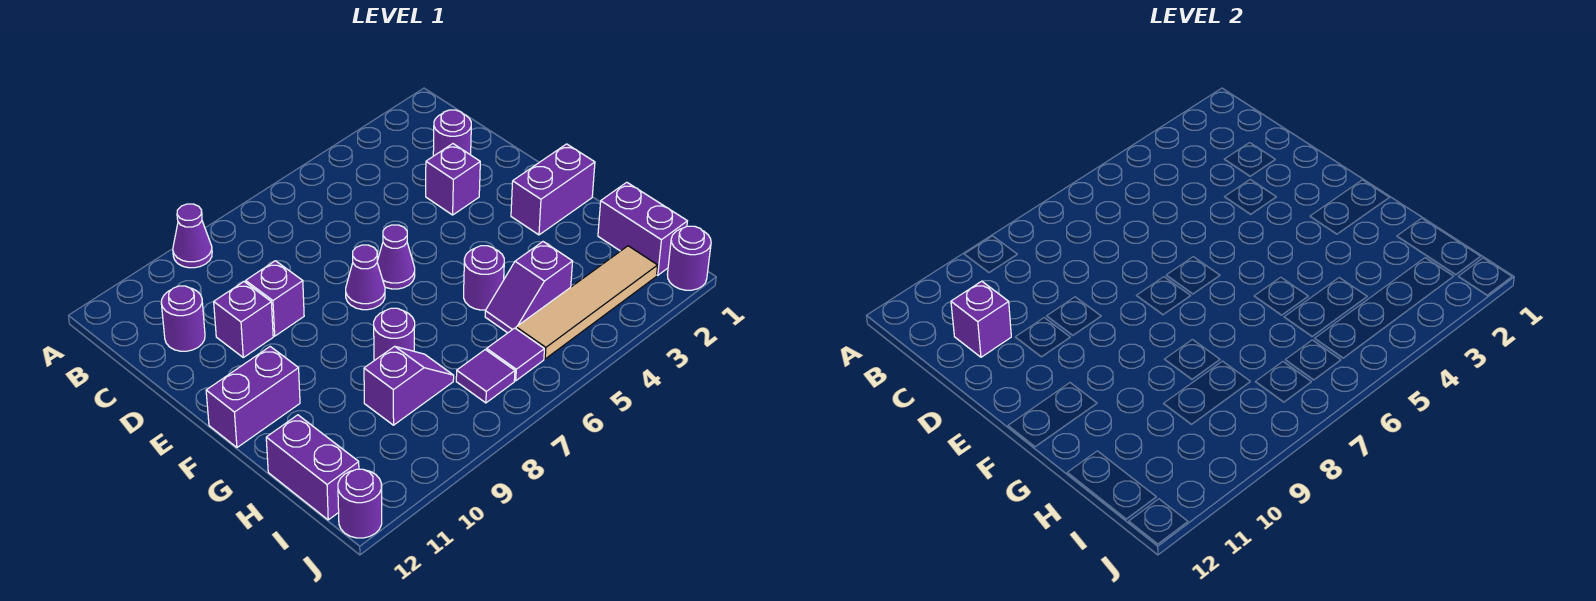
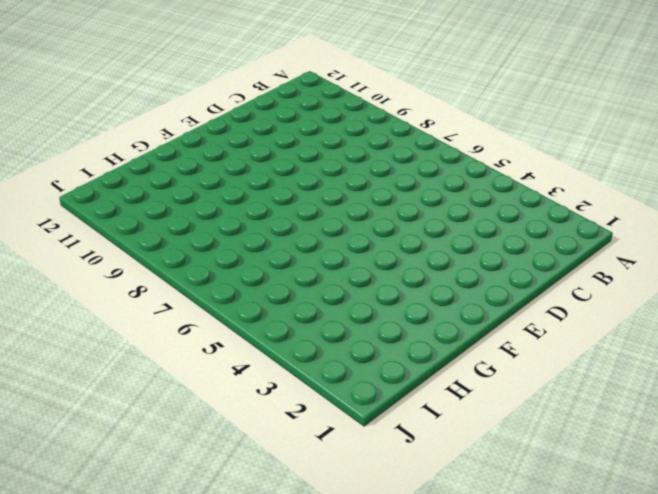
none -> purple cone A9 level 1
none -> purple round brick C2 level 1
none -> purple round brick C11 level 1

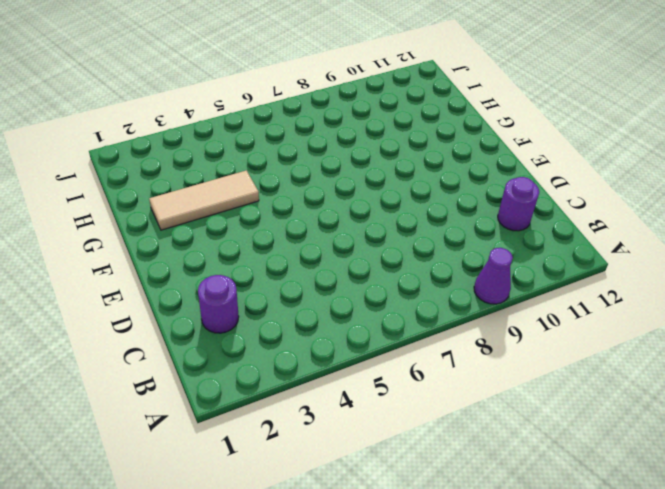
tan tile G2:G4 level 1 -> none
none -> purple brick D3 level 1
none -> purple brick D9 level 1
none -> purple brick D10 level 1

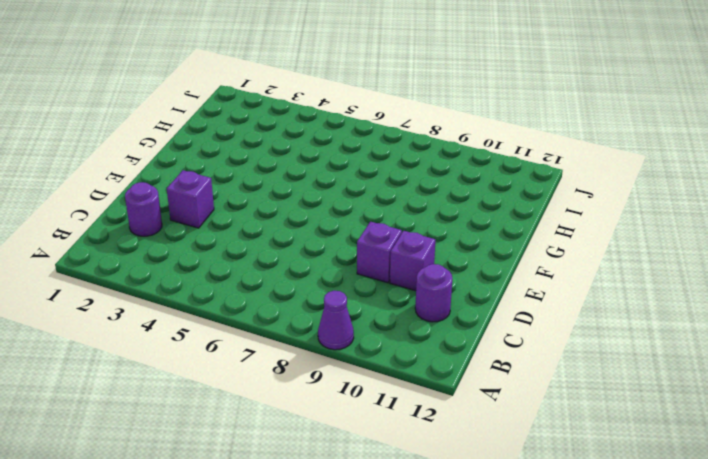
none -> purple cone E6 level 1
none -> purple cone E7 level 1
none -> purple brick F1:F2 level 1

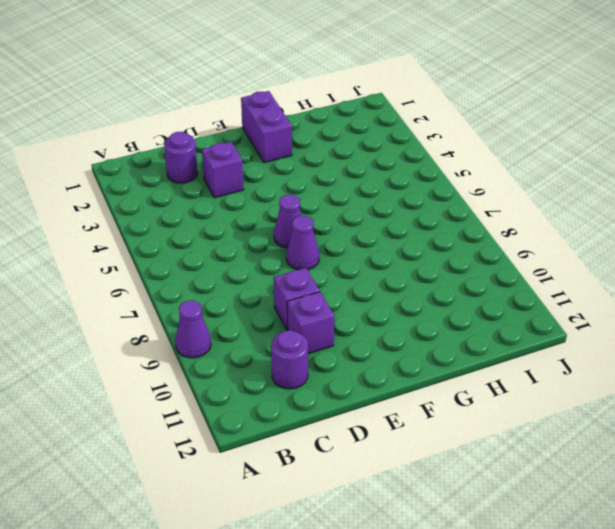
none -> purple brick F11:F12 level 1
none -> purple round brick G5 level 1
none -> purple round brick G8 level 1

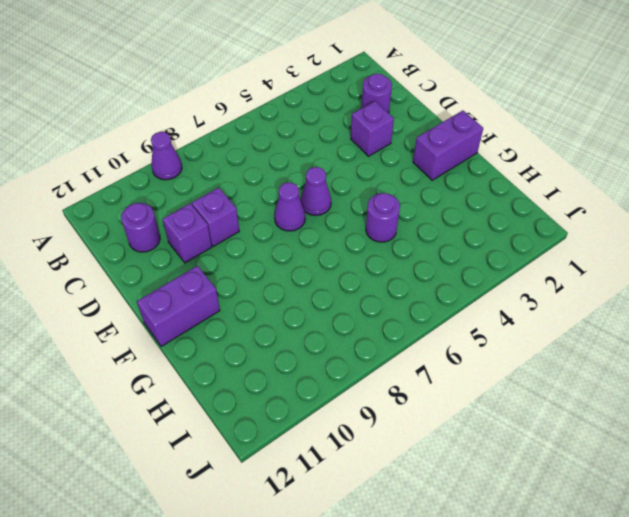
none -> purple round brick G8 level 1
none -> purple brick H1:I1 level 1
none -> purple slope H4:H5 level 1 top 4

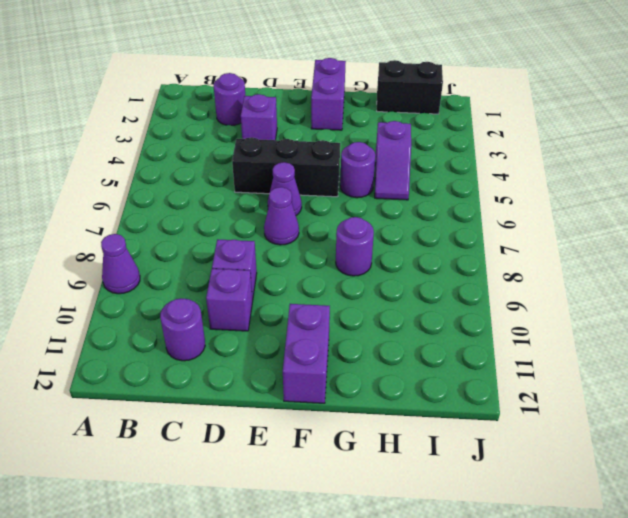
black brick D5:F5 level 1 -> none
black brick H1:I1 level 1 -> purple brick H1:I1 level 1
none -> purple slope H8:H9 level 1 top 9
none -> purple brick H12:I12 level 1
none -> tan tile I2:I5 level 1

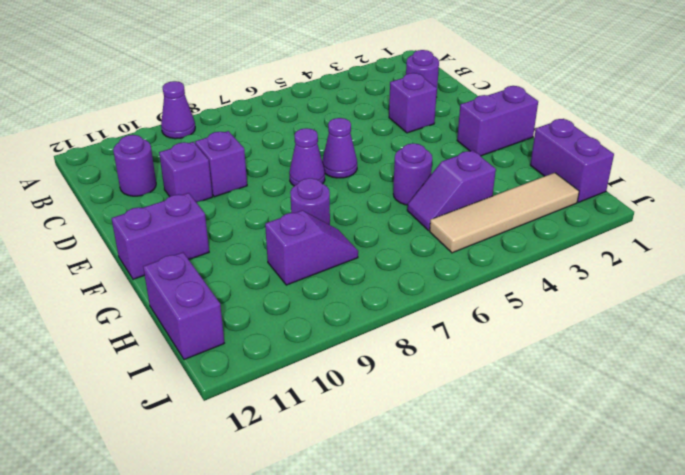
none -> purple tile I6 level 1
none -> purple tile I7 level 1
none -> purple round brick J1 level 1

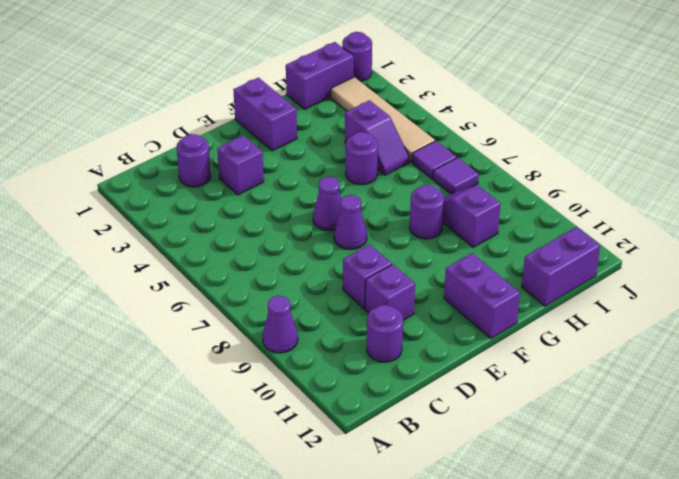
none -> purple round brick J12 level 1
none -> purple brick C11 level 2

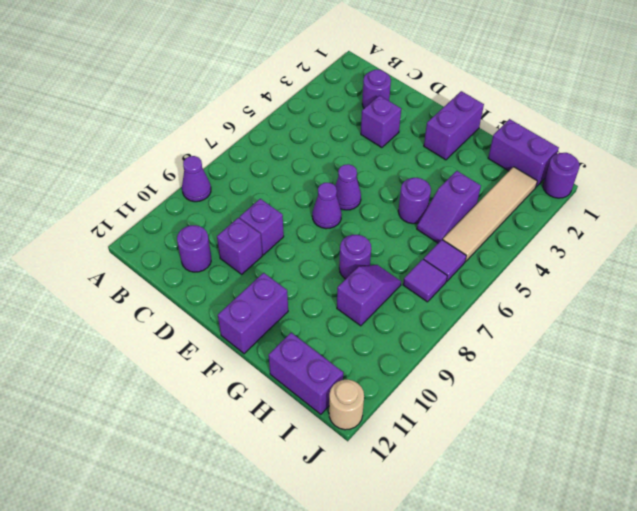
tan round brick J12 level 1 -> purple round brick J12 level 1
none -> purple brick C11 level 2

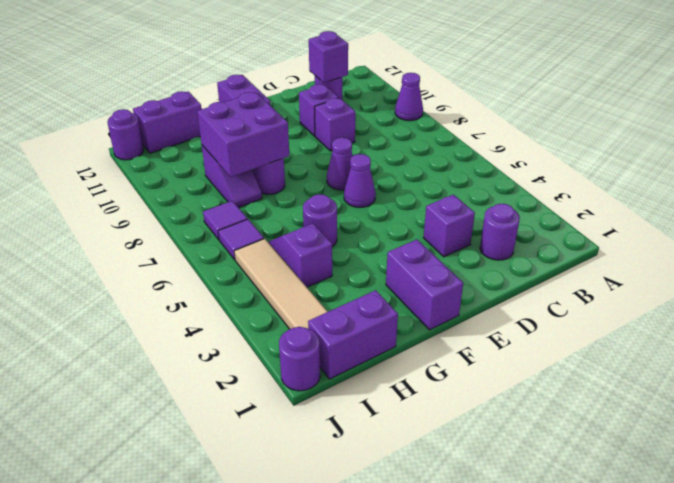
purple brick G8:H9 level 2 -> none

